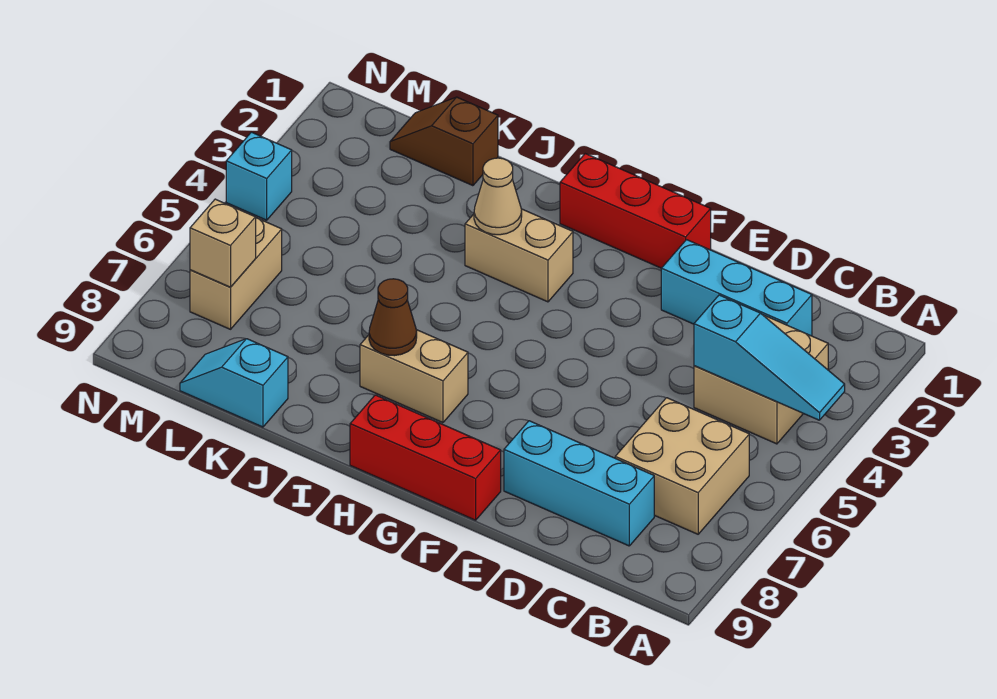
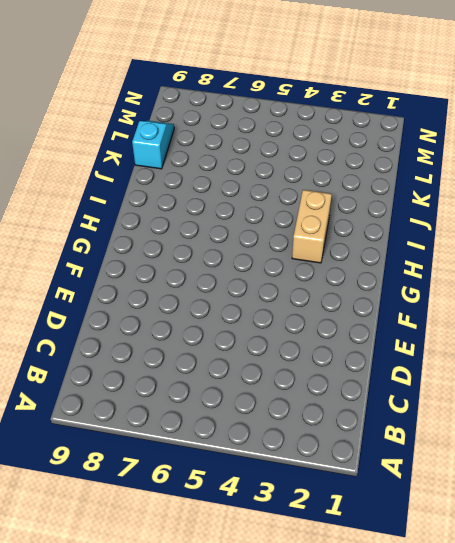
none -> tan brick B3:C4 level 1
none -> tan brick B6:C7 level 1
none -> cyan brick C2:E2 level 1

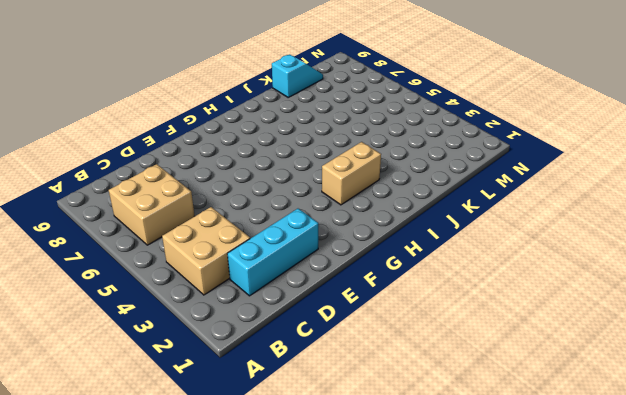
none -> cyan brick C8:E8 level 1
none -> red brick F1:H1 level 1
none -> red brick F9:H9 level 1

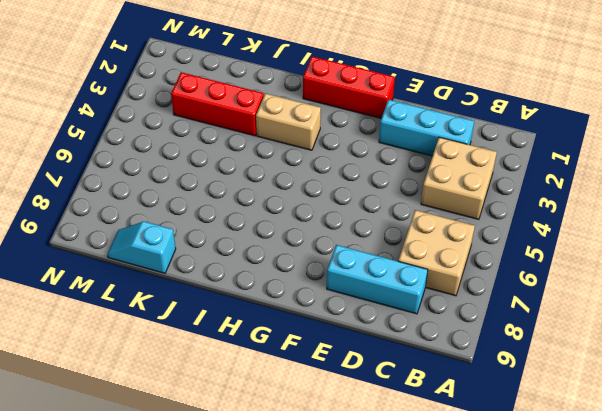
red brick J3:L3 level 1 -> red brick F9:H9 level 1
none -> tan brick H7:I7 level 1
none -> brown slope K1:L1 level 1 top K
none -> tan brick M6:M7 level 1

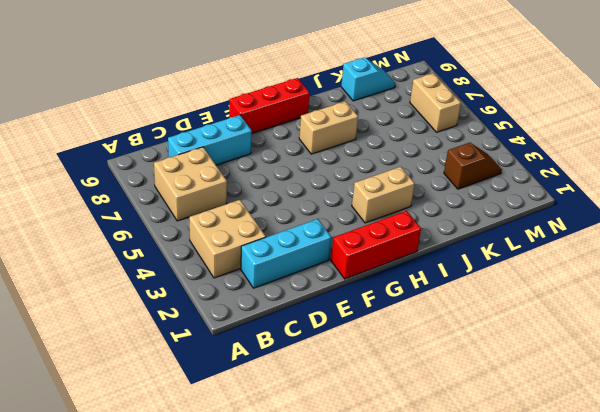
brown slope L3:M3 level 1 top L -> brown slope K1:L1 level 1 top K
none -> cyan brick N4 level 1
none -> cyan slope A4:C4 level 2 top C
none -> tan cone I3 level 2

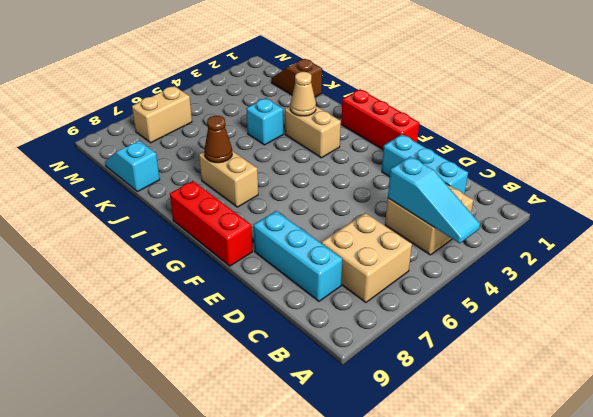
cyan brick J4 level 1 -> cyan brick N4 level 1
none -> tan brick M7 level 2

